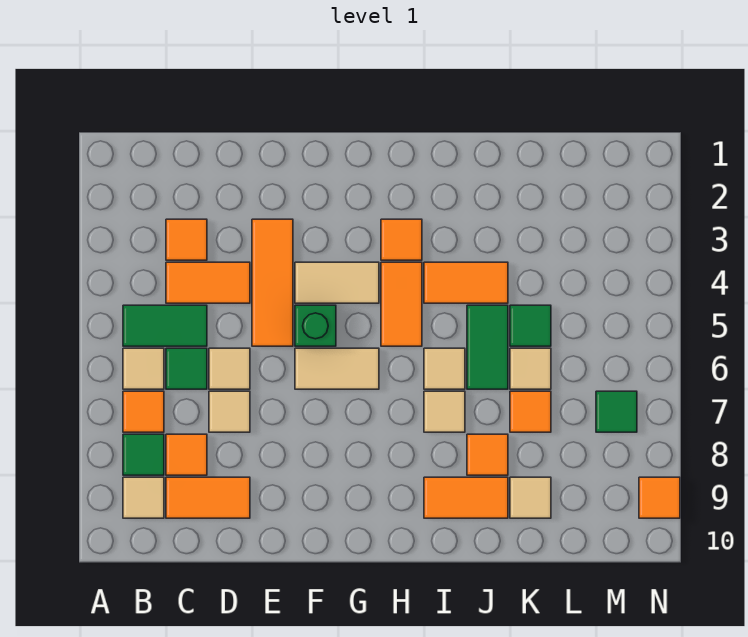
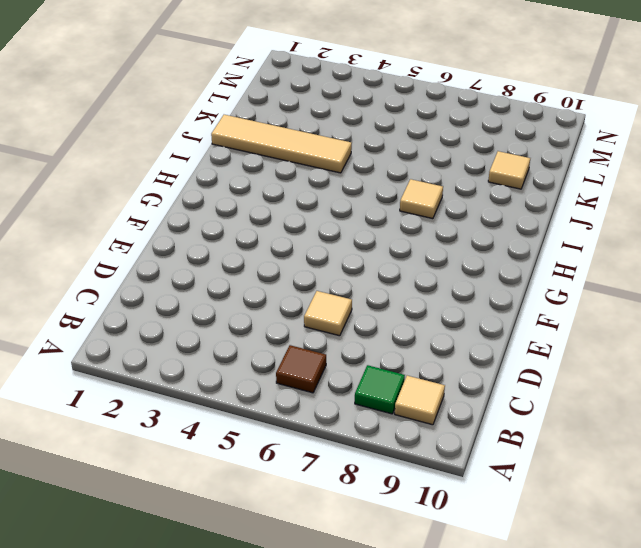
brown tile B6 level 1 -> tan tile B6 level 1
tan tile J1:J4 level 1 -> orange tile I4:J4 level 1
none -> green tile B5:C5 level 1
none -> orange tile B7 level 1
none -> orange tile C3 level 1
none -> orange tile C4:D4 level 1

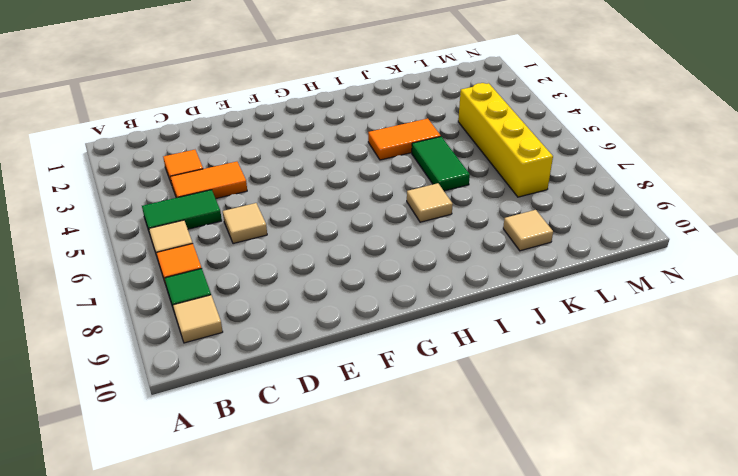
yellow brick L4:L7 level 1 -> none
none -> green tile C6 level 1
none -> orange tile C8 level 1
none -> orange tile C9:D9 level 1
none -> tan tile D7 level 1

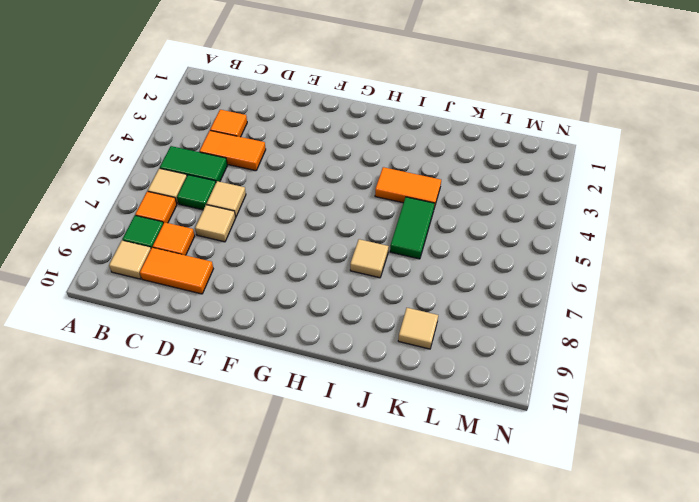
none -> orange tile E3:E5 level 1
none -> tan tile F4:G4 level 1
none -> green brick F5 level 1
none -> tan tile F6:G6 level 1

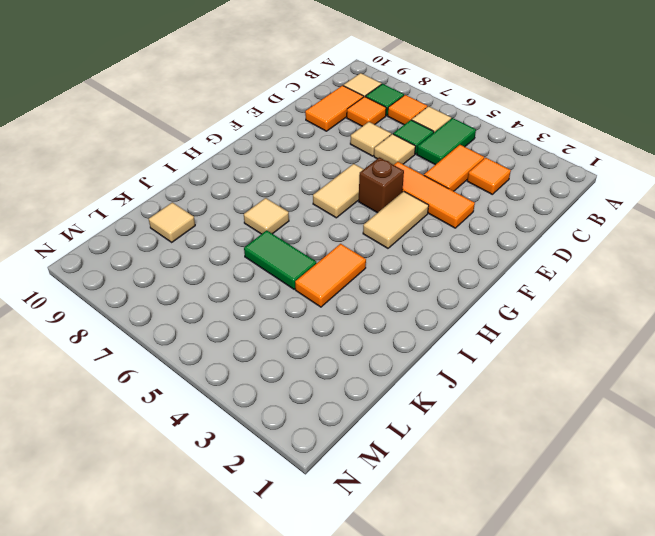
brown brick F5 level 1 -> green brick F5 level 1
none -> orange tile H3 level 1
none -> orange tile H4:H5 level 1
none -> tan tile I6 level 1
none -> orange tile I9:J9 level 1

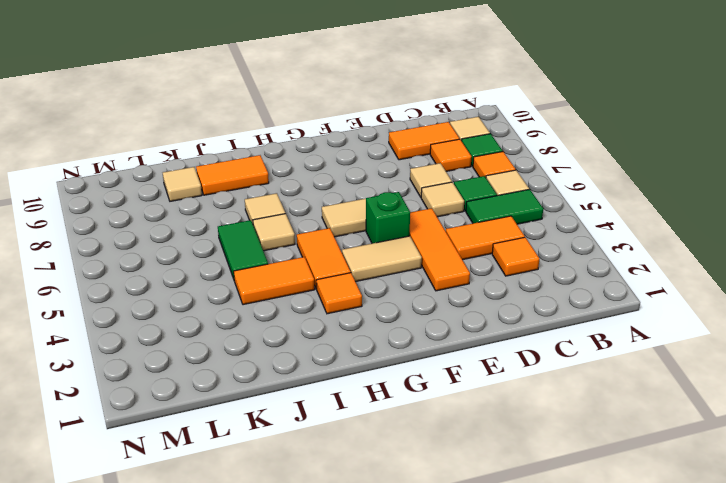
none -> orange tile J8 level 1
none -> green tile K5 level 1
none -> tan tile K6 level 1
none -> orange tile K7 level 1

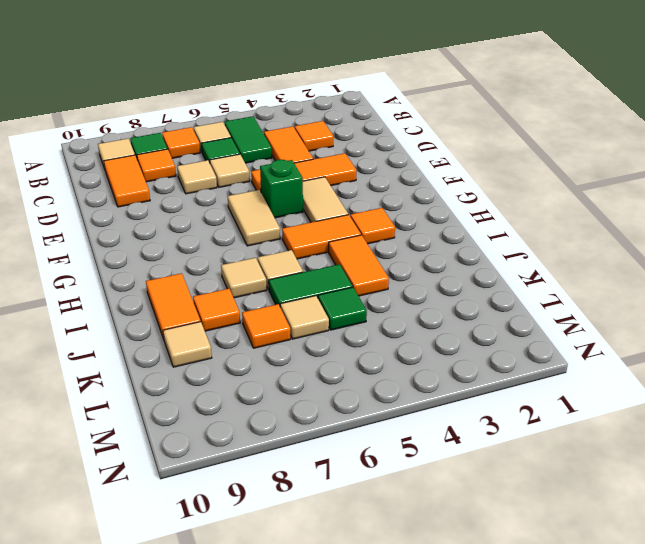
none -> green tile M7 level 1
none -> orange tile N9 level 1

